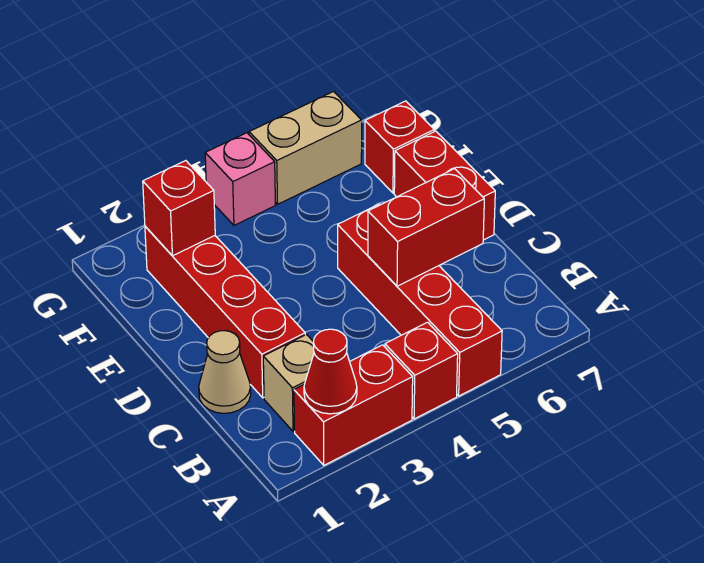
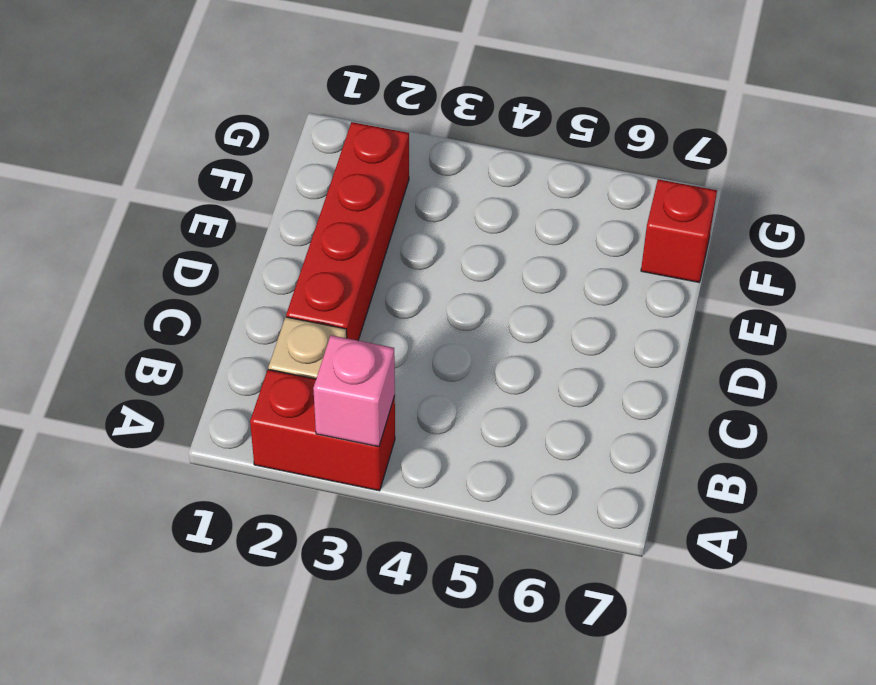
pink brick A3 level 2 -> pink brick G4 level 1
none -> red brick A4 level 1
none -> red brick A5:D5 level 1
none -> tan cone C1 level 1

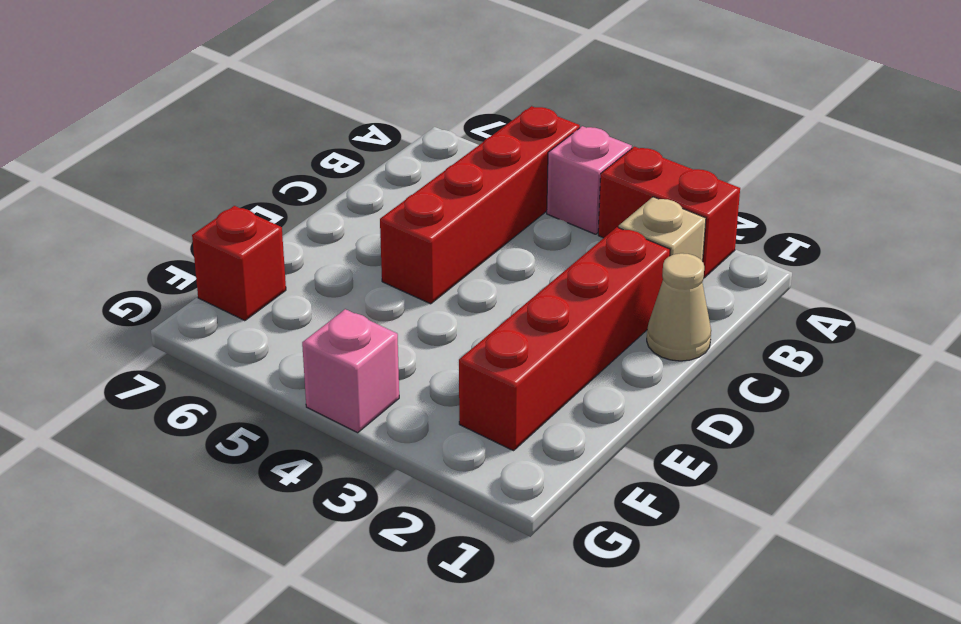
pink brick A4 level 1 -> red brick A4 level 1
none -> red brick D7:E7 level 1
none -> tan brick G5:G6 level 1
none -> red cone A2 level 2

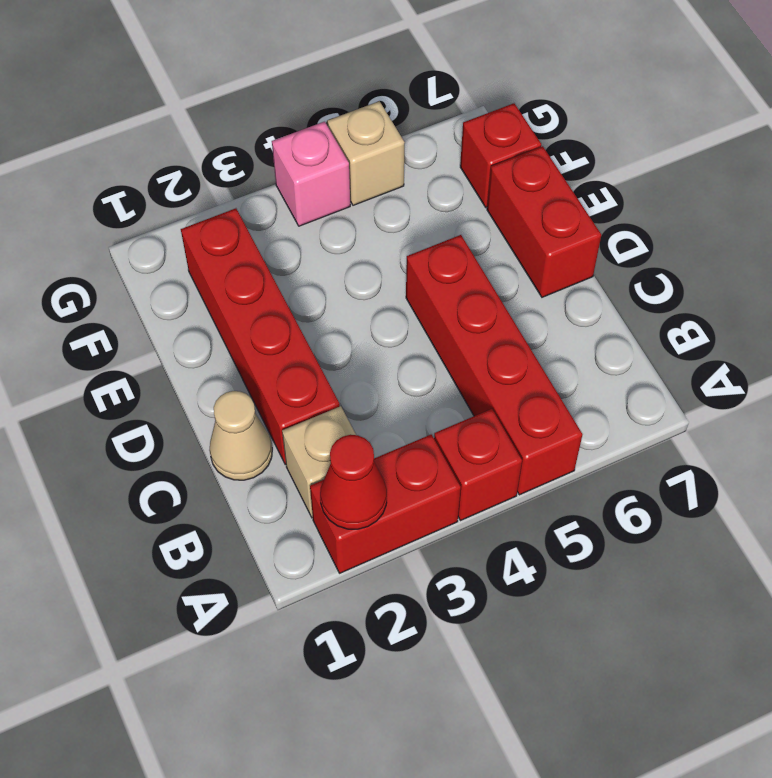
tan brick G5 level 1 -> tan brick G5:G6 level 1
none -> red brick C5:C6 level 2
none -> red brick F2 level 2

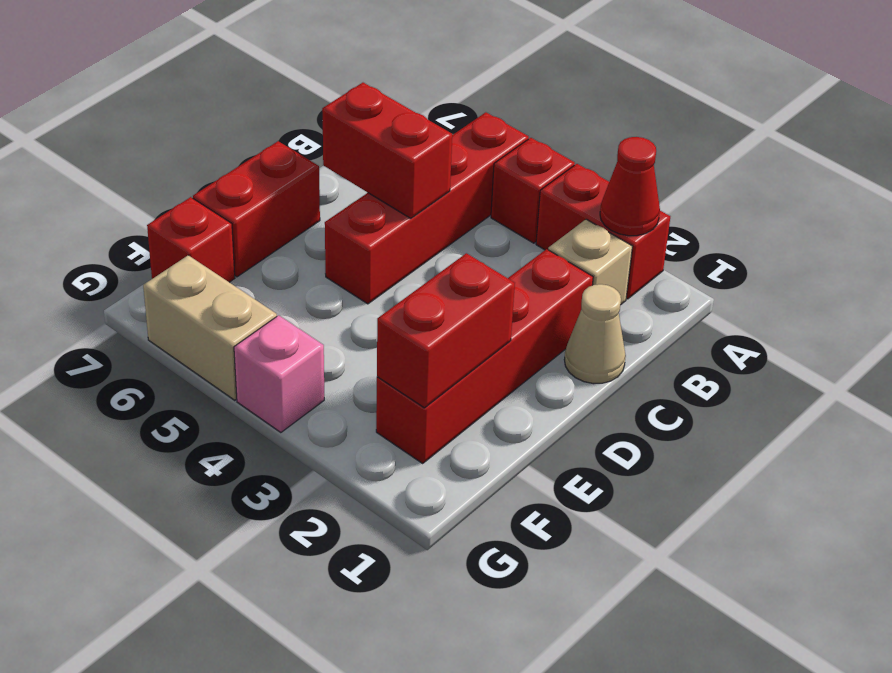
red brick E2:F2 level 2 -> red brick F2 level 2

